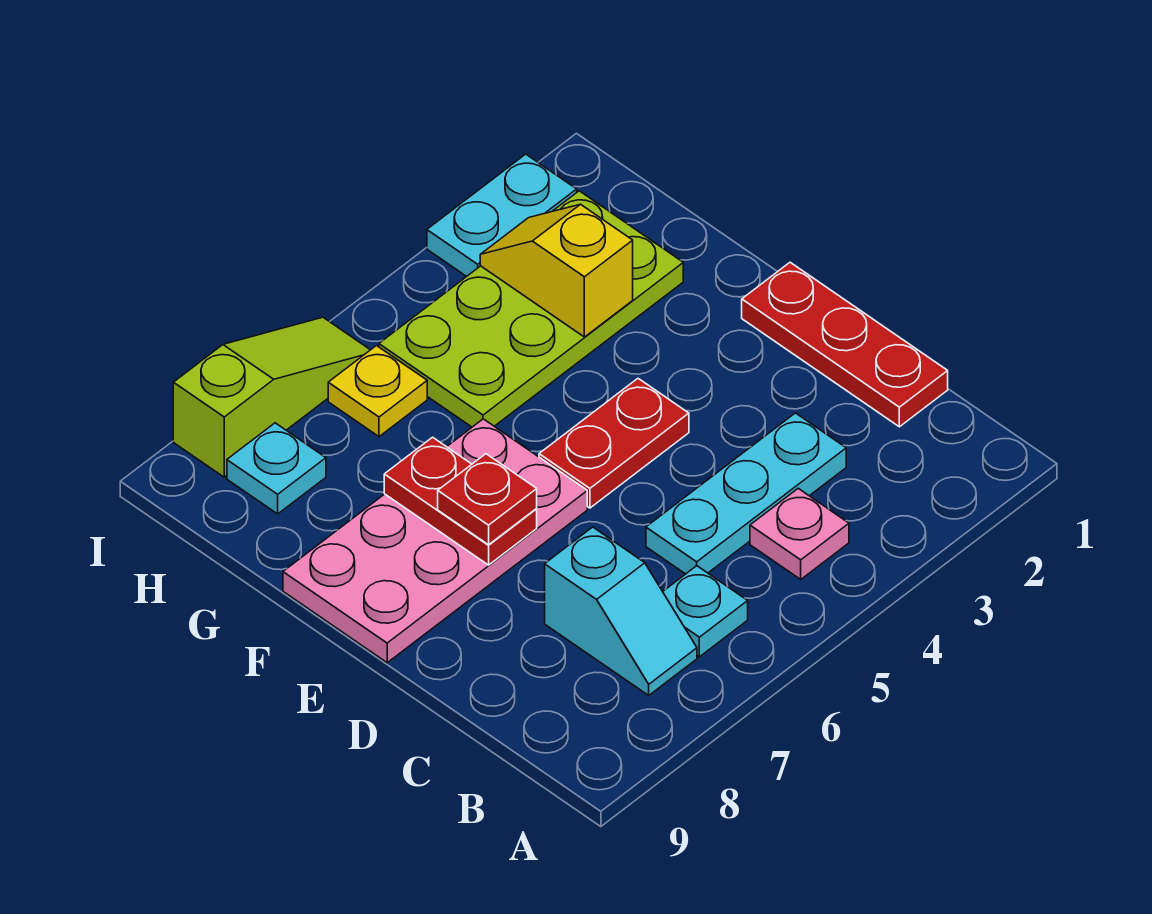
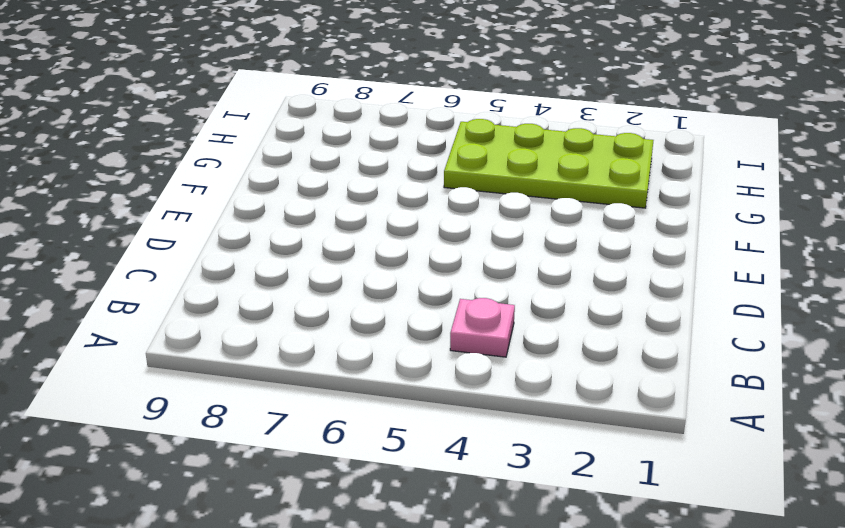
none -> cyan plate B6 level 1
none -> cyan slope B7:C7 level 1 top C
none -> red plate C1:E1 level 1

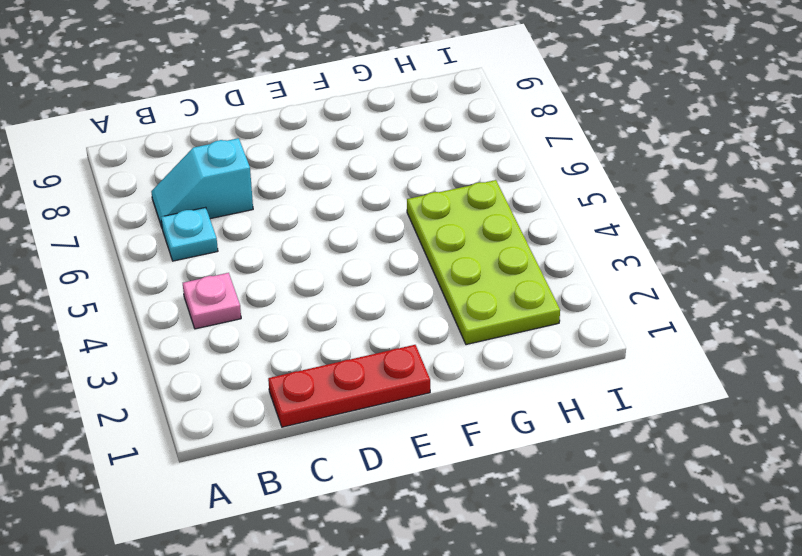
none -> cyan plate C3:C5 level 1
none -> red plate E4:E5 level 1
none -> pink plate E6:F9 level 1

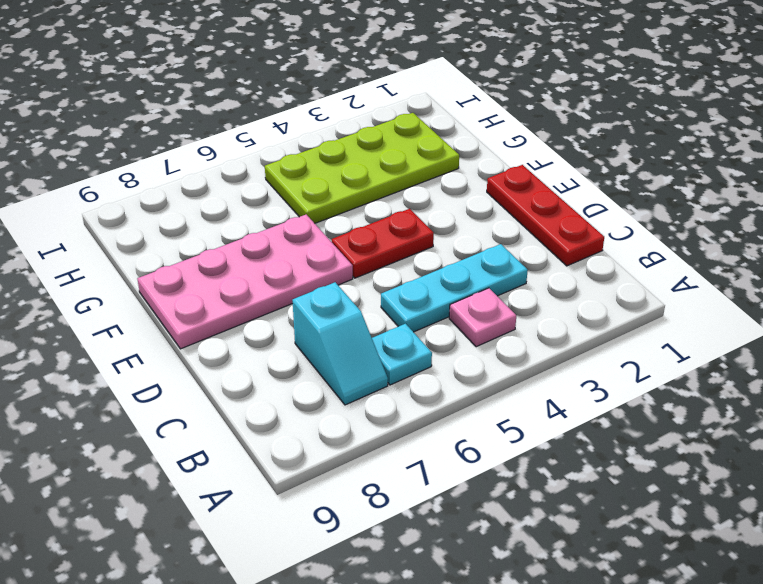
none -> yellow plate H6 level 1
none -> cyan plate H8 level 1
none -> cyan plate I2:I3 level 1

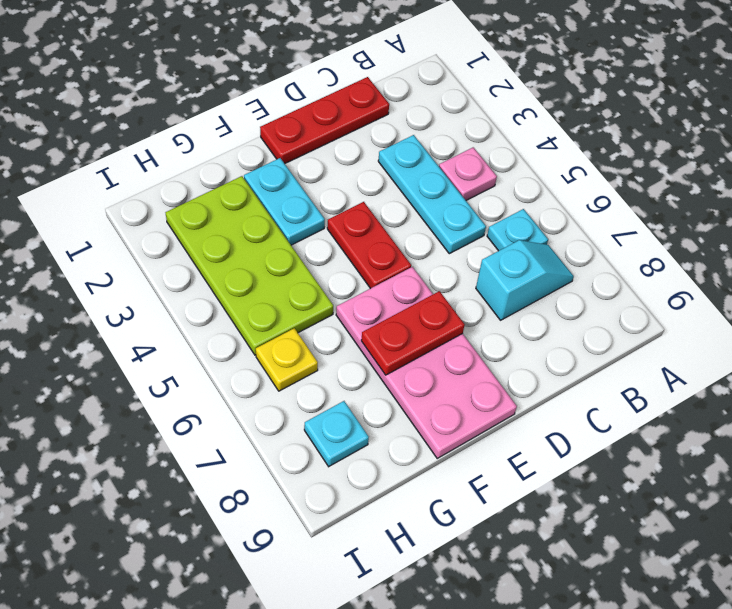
cyan plate F2:F3 level 1 -> cyan plate I2:I3 level 1
none -> lime slope I6:I8 level 1 top 8
none -> yellow slope G3:H3 level 2 top G
none -> red plate E7 level 3

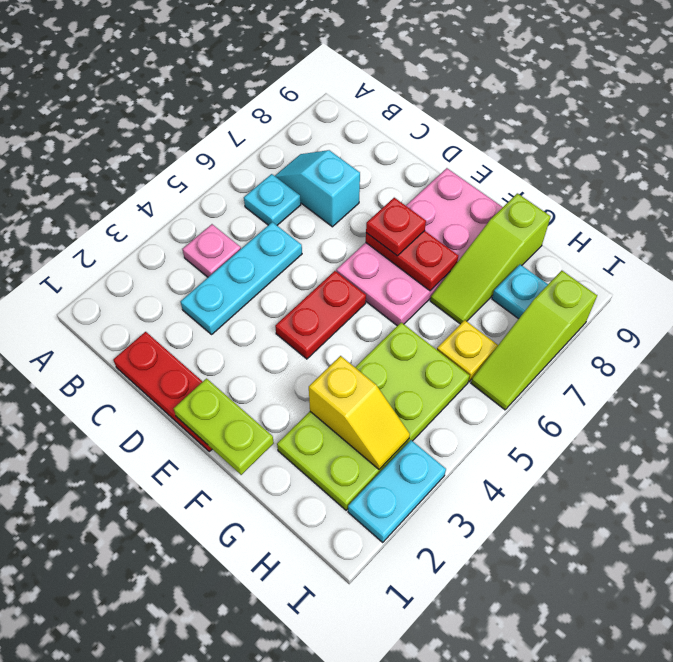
lime plate E1:F1 level 2 -> none
lime slope G7:G9 level 1 top 9 -> none

